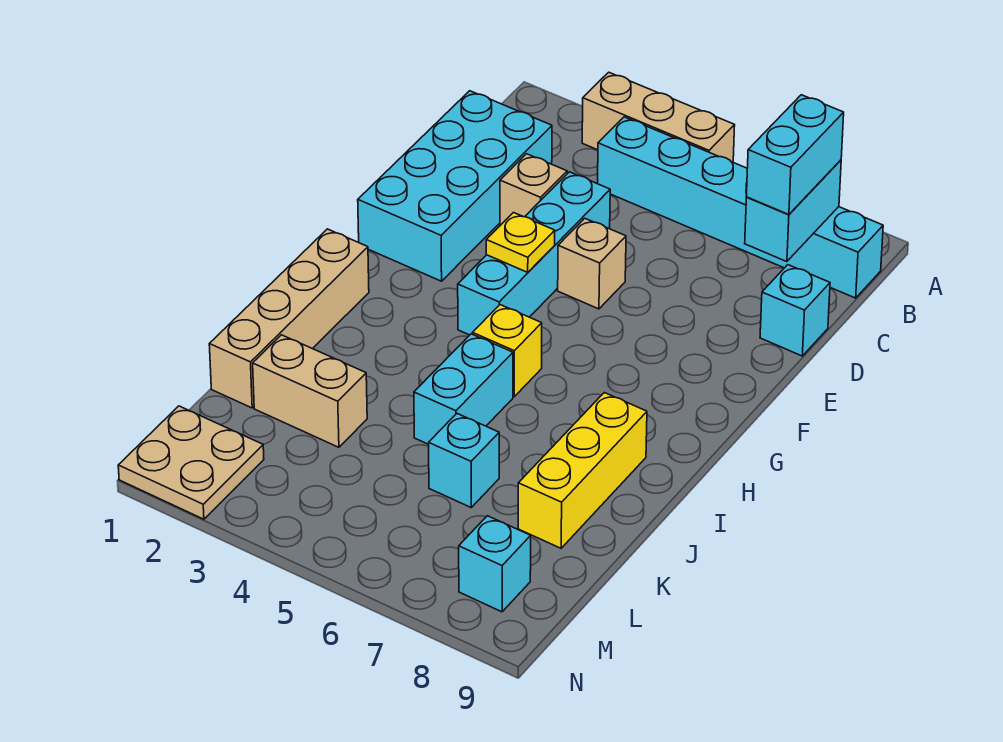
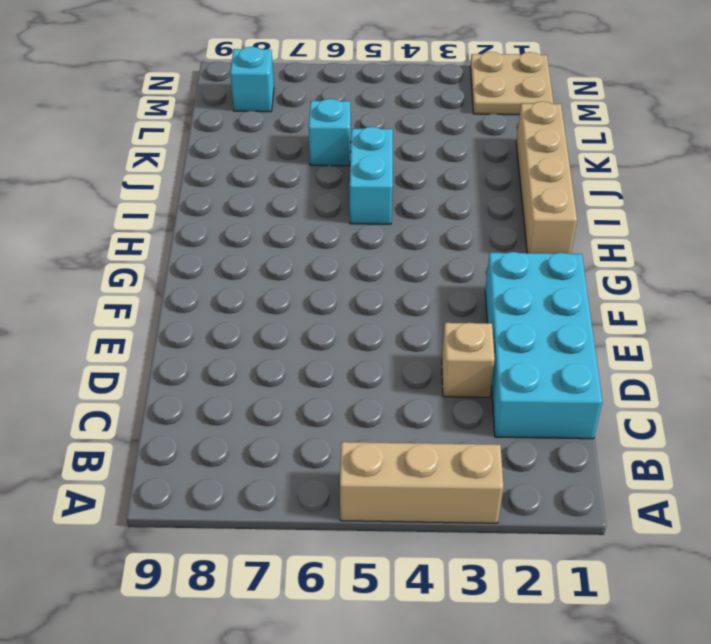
none -> cyan brick B4:B9 level 1
none -> cyan brick D4:G4 level 1
none -> cyan brick D9 level 1

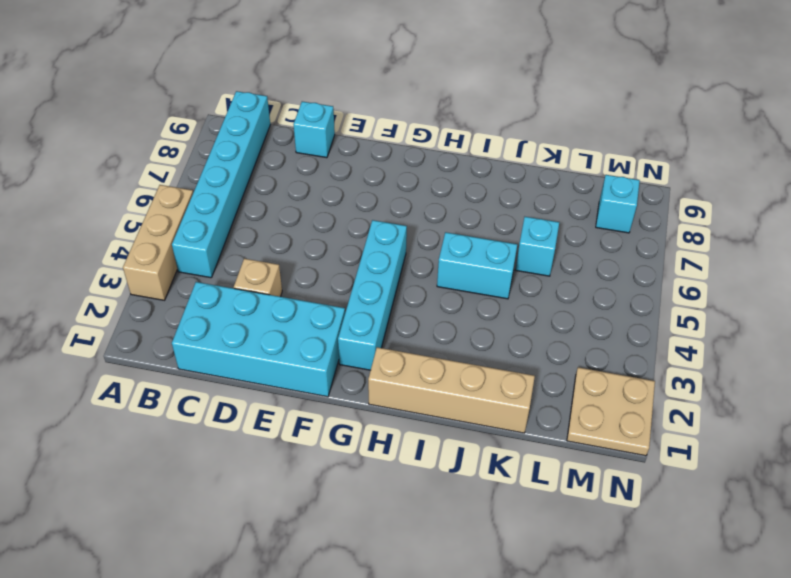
cyan brick G2:G5 level 1 -> cyan brick D4:G4 level 1
none -> tan brick E5 level 1
none -> yellow brick H5 level 1
none -> yellow brick I8:K8 level 1

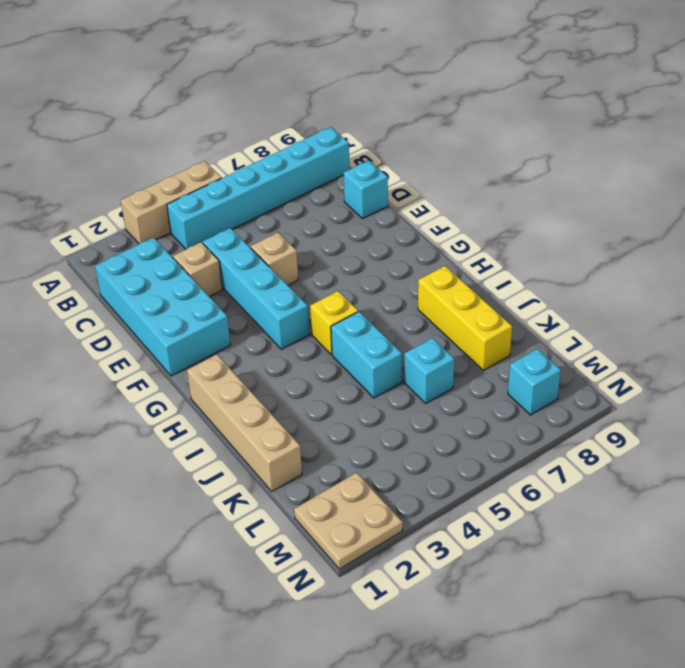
none -> tan brick K2:K3 level 1
none -> cyan brick B8:C8 level 2
none -> yellow plate F4 level 2

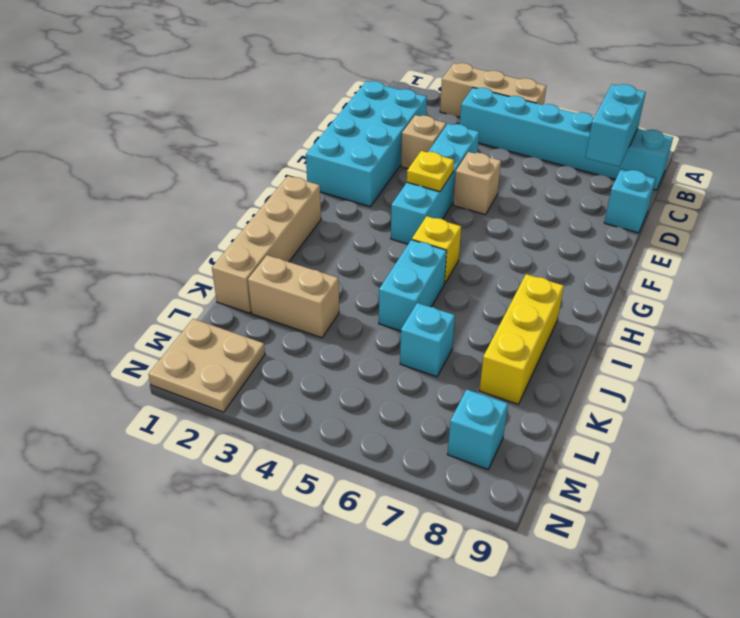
none -> cyan brick B8:C8 level 3

